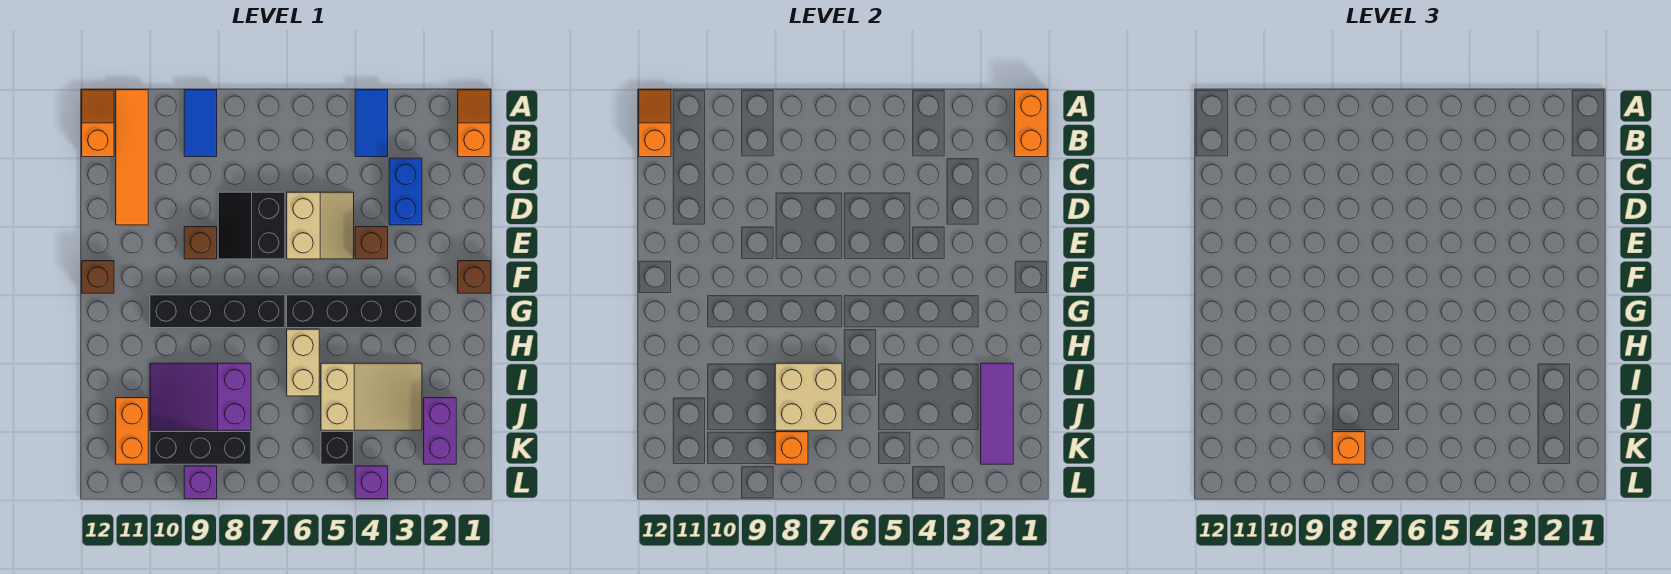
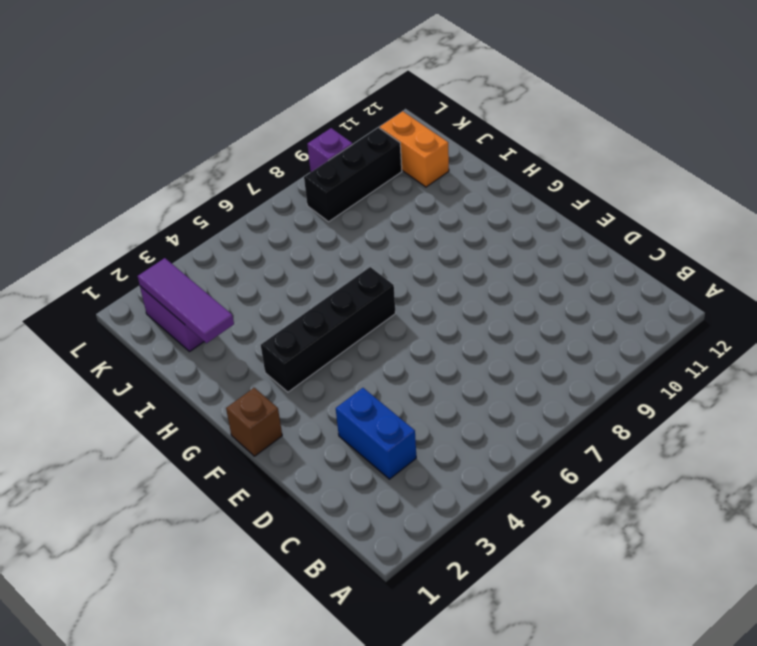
none -> orange slope A1:B1 level 1 top B
none -> blue tile A4:B4 level 1
none -> blue tile A9:B9 level 1

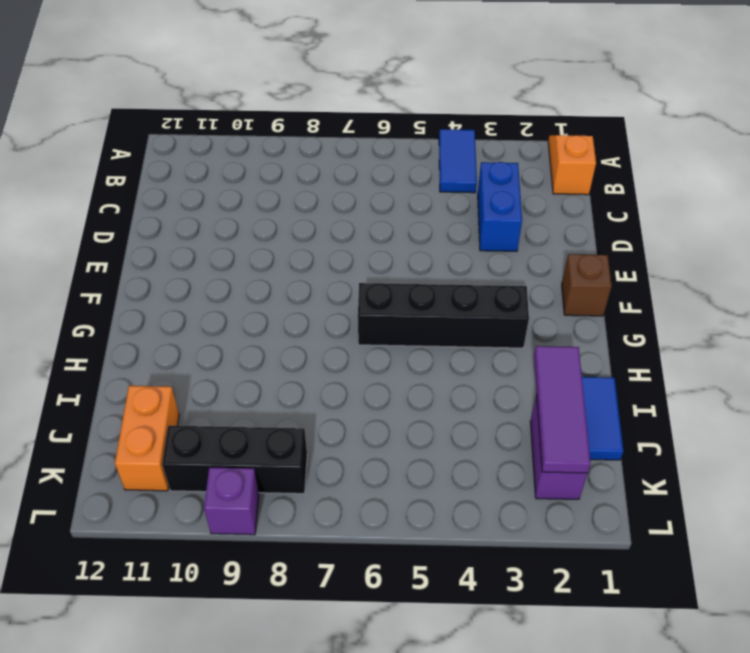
blue tile I1:J1 level 1 -> blue tile A9:B9 level 1
none -> orange tile A11:D11 level 1
none -> orange slope A12:B12 level 1 top B
none -> tan slope D5:E6 level 1 top 6

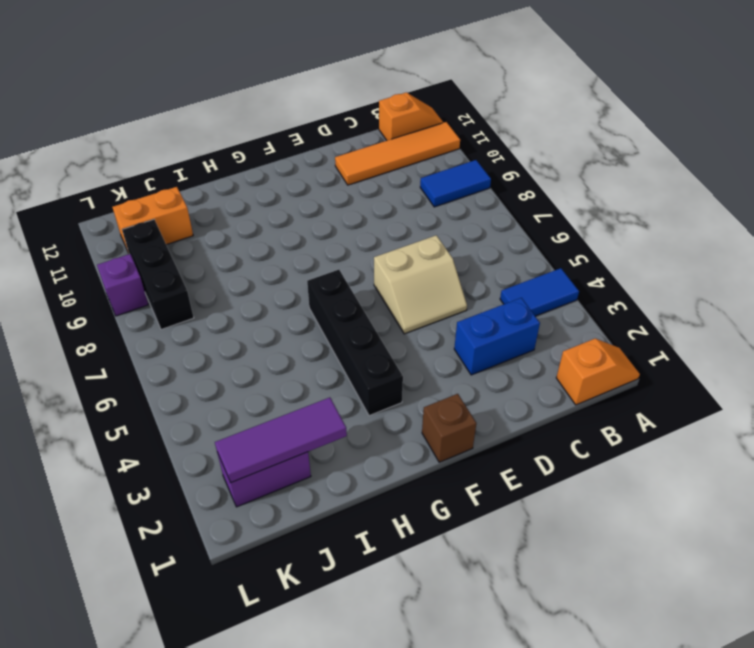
none -> black slope D7:E8 level 1 top 7
none -> brown brick E4 level 1
none -> brown brick E9 level 1

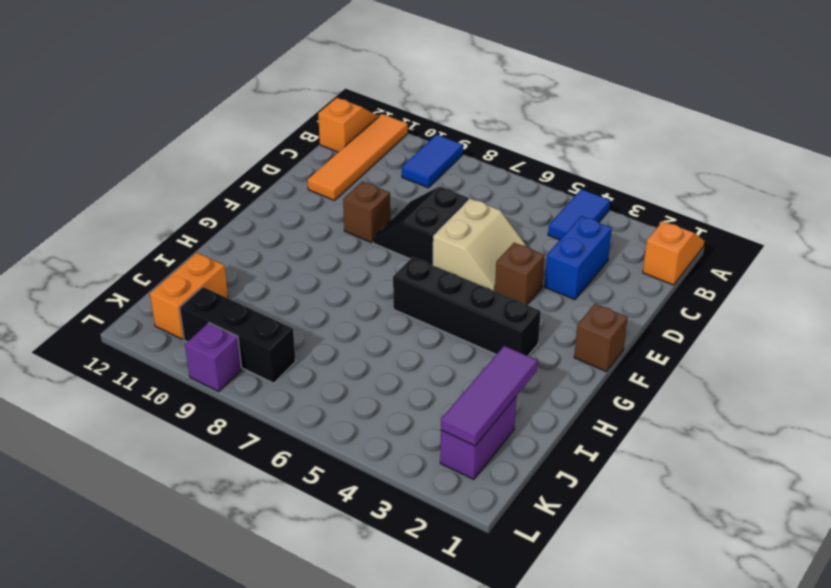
none -> brown brick F12 level 1
none -> black brick G7:G10 level 1
none -> tan brick H6:I6 level 1

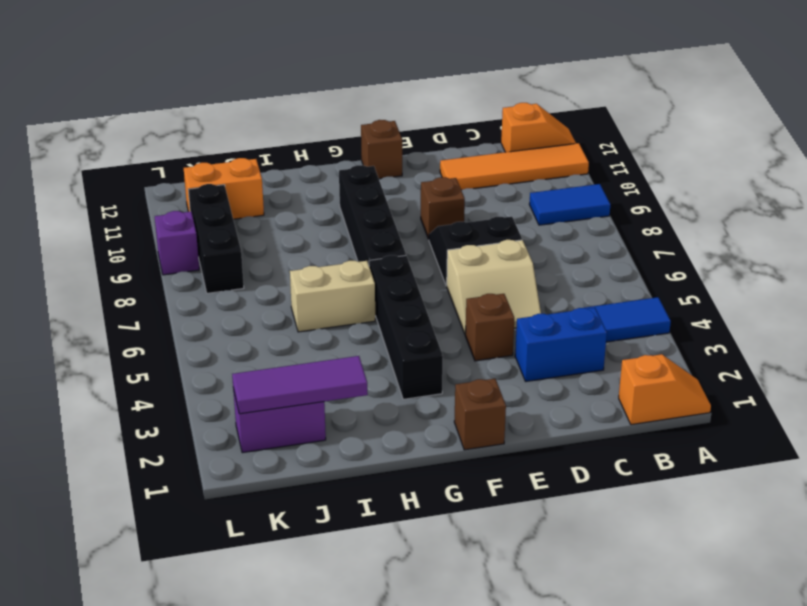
none -> tan slope I3:J5 level 1 top 5
none -> purple slope I8:J10 level 1 top 8
none -> black brick K5 level 1

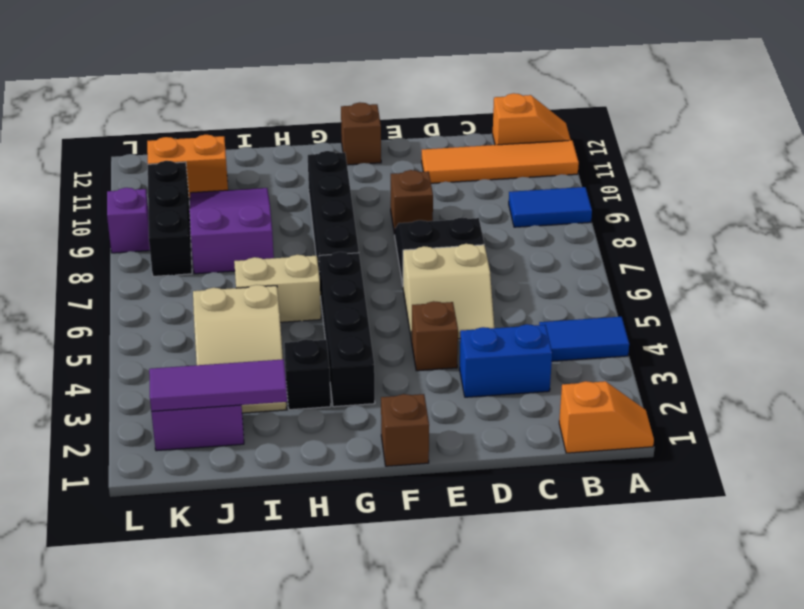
black brick H3 level 1 -> black brick K5 level 1
none -> purple brick L4 level 1
none -> orange brick A1:B1 level 2
none -> orange slope A12:B12 level 2 top B

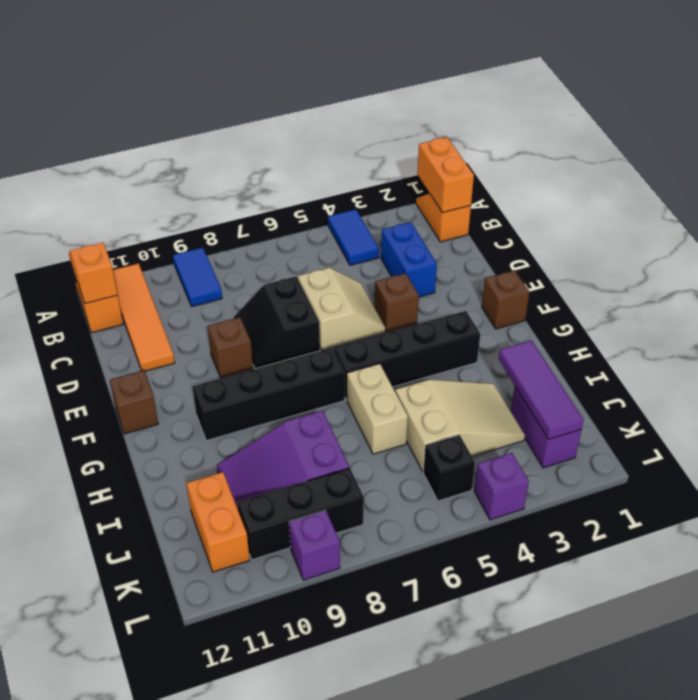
none -> tan brick I7:J8 level 2
none -> orange brick K8 level 2
none -> orange brick K8 level 3

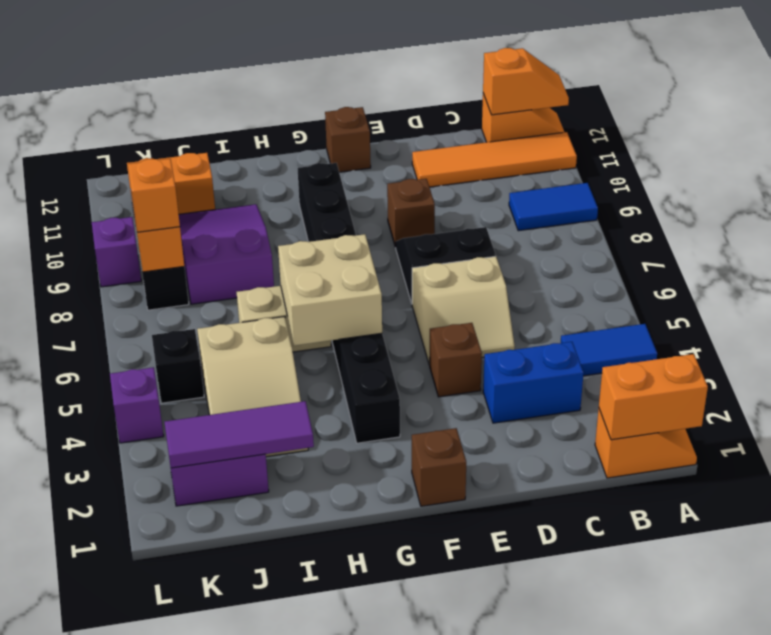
tan brick G5:H6 level 2 -> tan brick I7:J8 level 2

